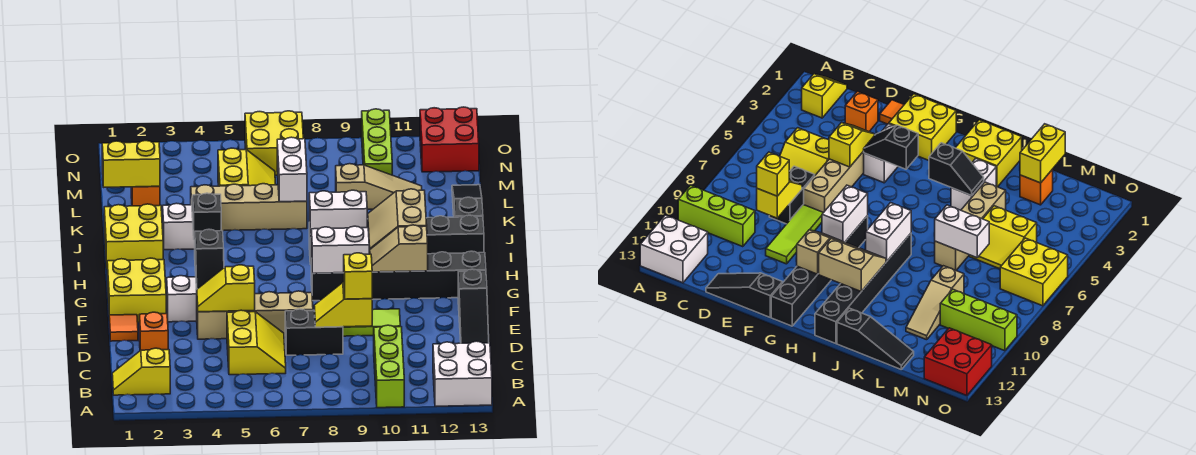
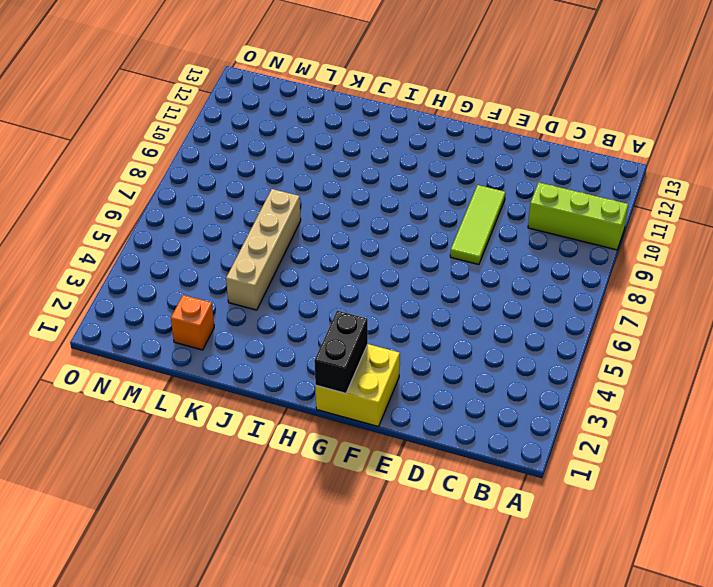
black brick G1:G2 level 2 -> black brick D7:D8 level 1
none -> white brick A12:B13 level 1
none -> yellow slope B1:B2 level 1 top 2
none -> yellow slope C5:D6 level 1 top 5
none -> orange brick D2 level 1

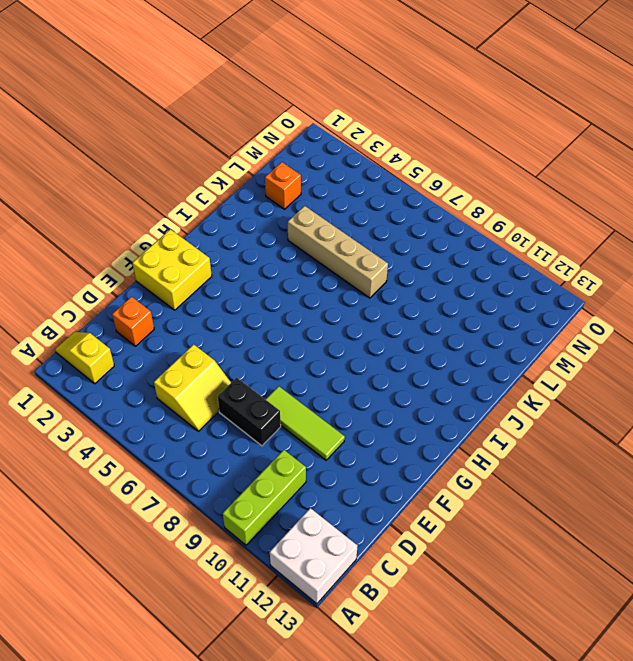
none -> black slope D13:F13 level 1 top F
none -> orange tile E1 level 1
none -> tan brick E4:E7 level 1
none -> white brick F3:F4 level 1

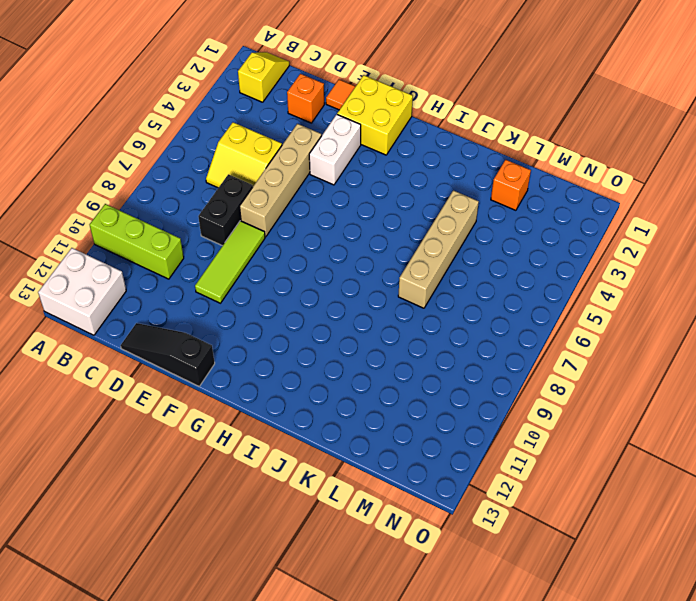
none -> black brick G8:G13 level 1
none -> yellow brick I1:J2 level 1
none -> black brick I8:I13 level 1
none -> white brick J3:J4 level 1

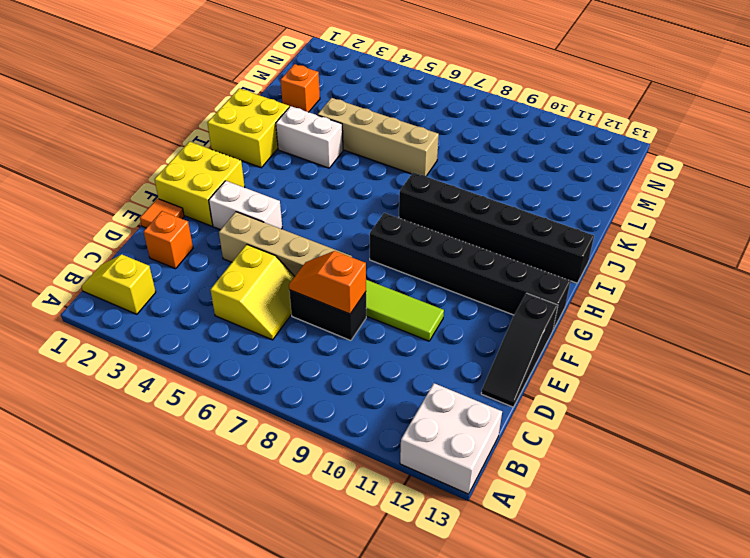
orange slope D7:D8 level 2 top 8 -> yellow slope D8:D9 level 2 top 9
none -> lime brick A10:C10 level 1
none -> black slope J13:L13 level 1 top J
none -> yellow slope L5:M6 level 1 top 5
none -> tan slope L9:L11 level 1 top 9

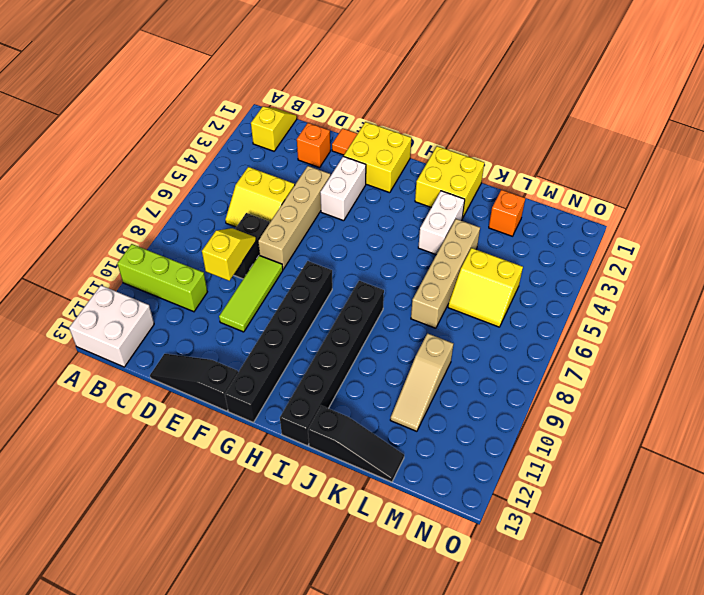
none -> lime brick M10:O10 level 1
none -> yellow brick N6:O7 level 1
none -> red brick N12:O13 level 1
none -> yellow slope E4:E5 level 2 top 5

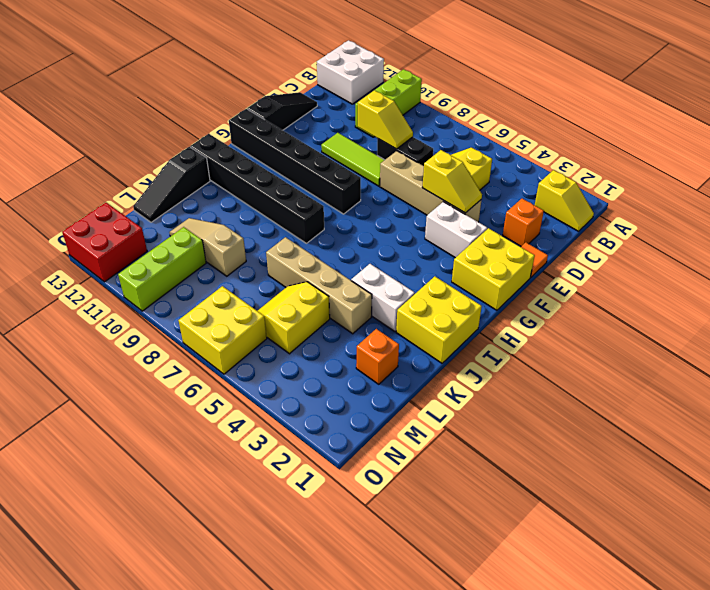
none -> black slope F4:G4 level 2 top G
none -> white brick G8:G9 level 2
none -> tan slope G10:G11 level 2 top 11
none -> tan slope H10:I11 level 2 top 11

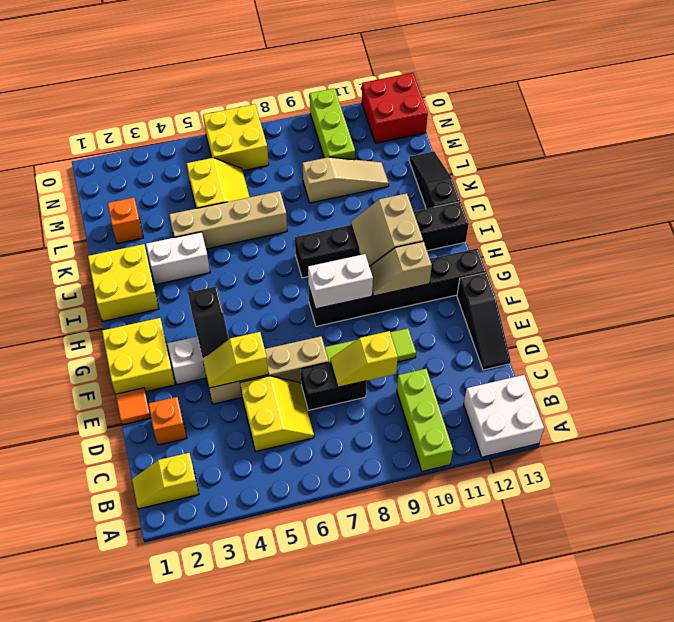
none -> black slope I4:J4 level 2 top I
none -> white brick I8:I9 level 2
none -> white brick K7:L7 level 2
none -> yellow brick L1:L2 level 2

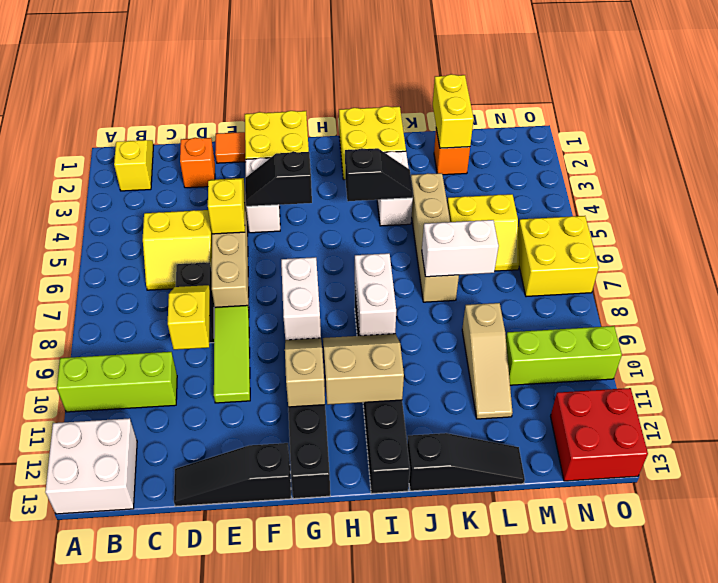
none -> yellow brick D9 level 3

